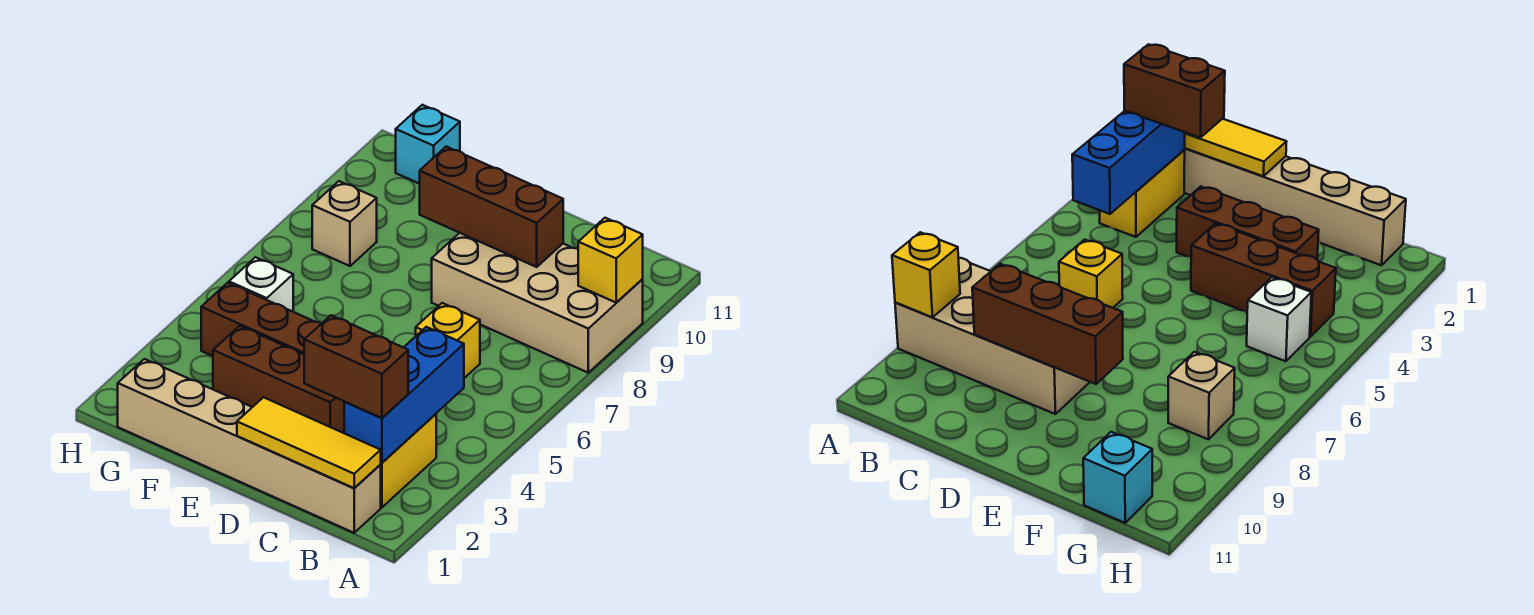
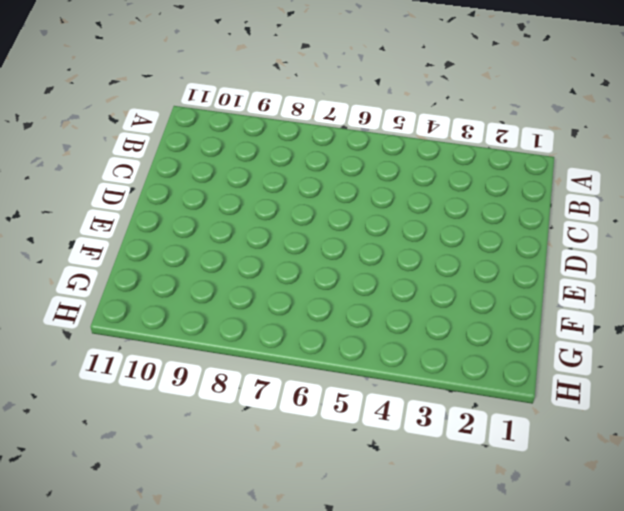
none -> tan brick A8:D9 level 1
none -> tan brick B1:G1 level 1
none -> yellow brick B2:B3 level 1

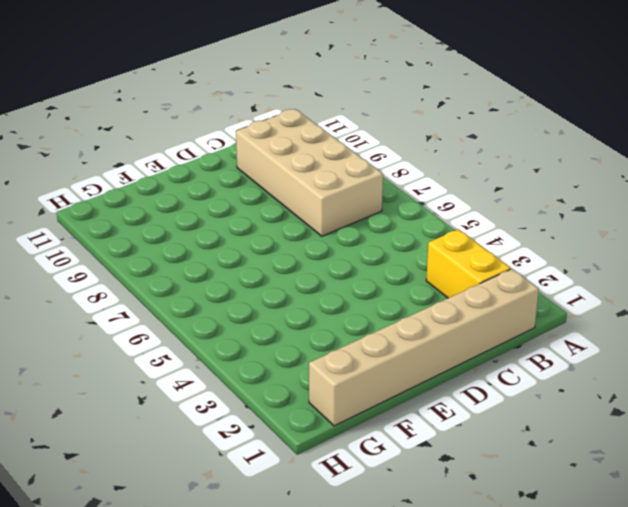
tan brick B7:C10 level 1 -> tan brick A8:D9 level 1
none -> yellow brick C6 level 1
none -> brown brick D3:F3 level 1
none -> brown brick E4:G4 level 1

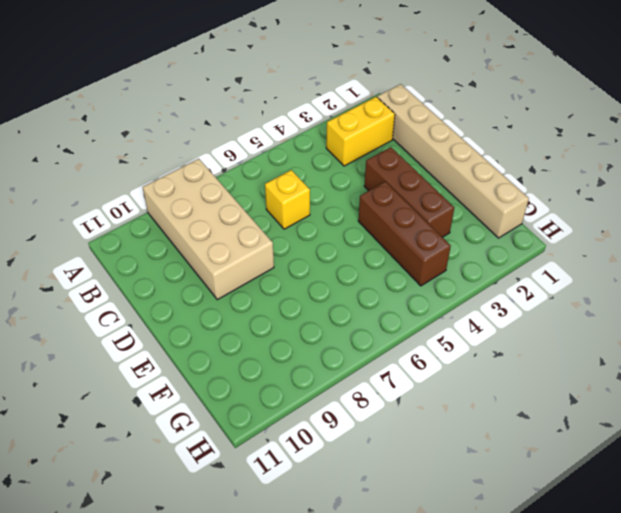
none -> white brick G5 level 1
none -> tan brick G8 level 1
none -> cyan brick G11 level 1

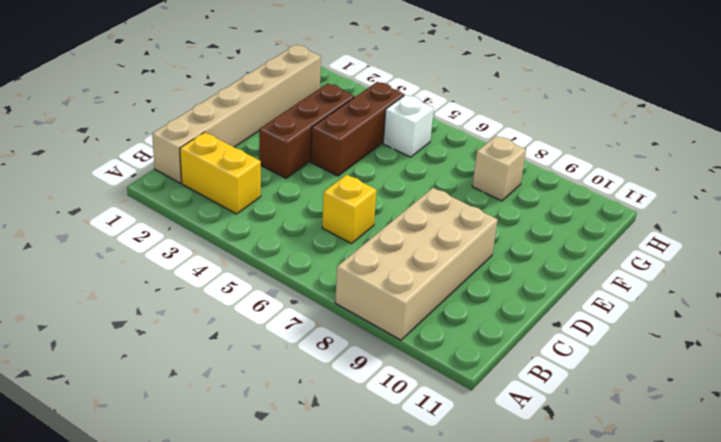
none -> cyan brick G11 level 1
none -> yellow brick A9 level 2
none -> yellow tile B1:D1 level 2

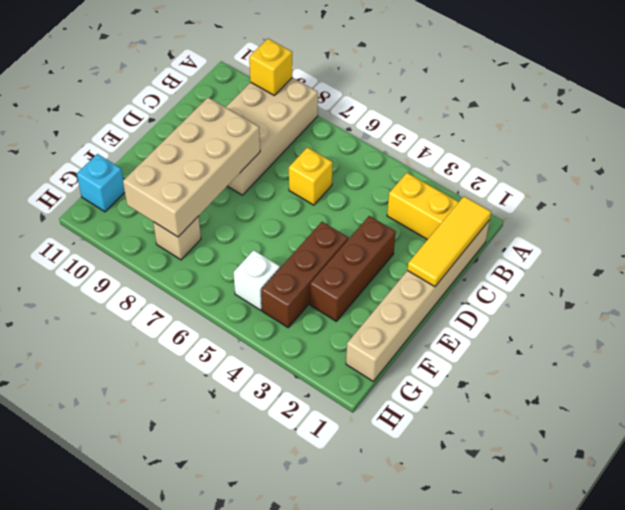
tan brick D8:G9 level 2 -> brown brick C9:E9 level 2
none -> blue brick B2:B4 level 2
none -> brown brick B2:C2 level 3

